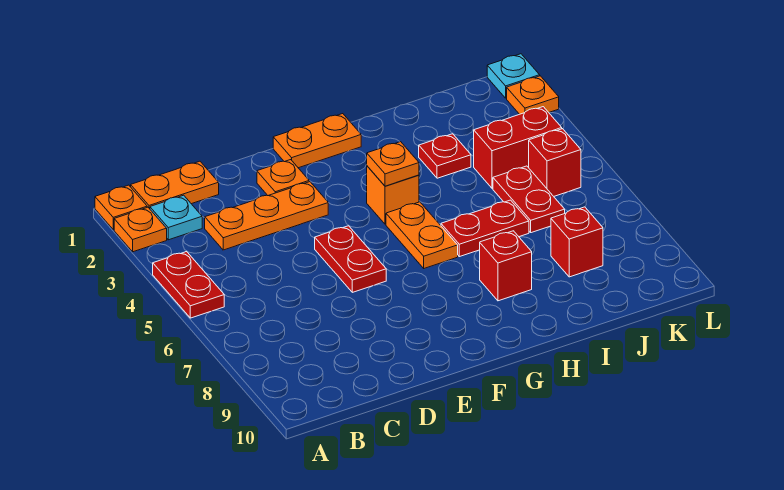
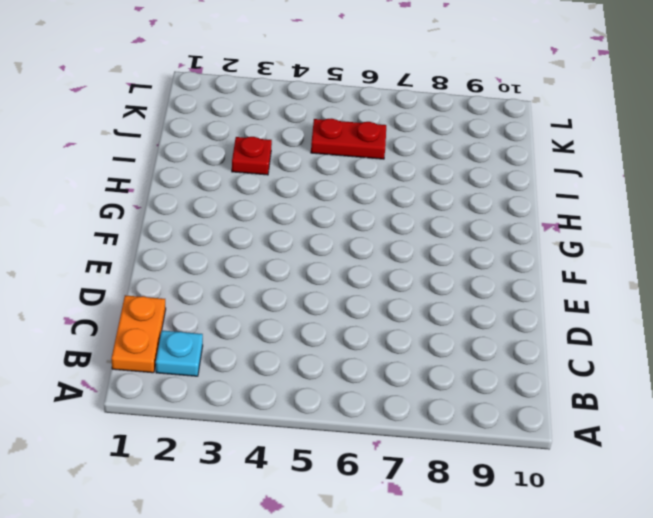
none -> orange plate A1 level 1
none -> orange plate A2 level 1
none -> red plate A4:A5 level 1

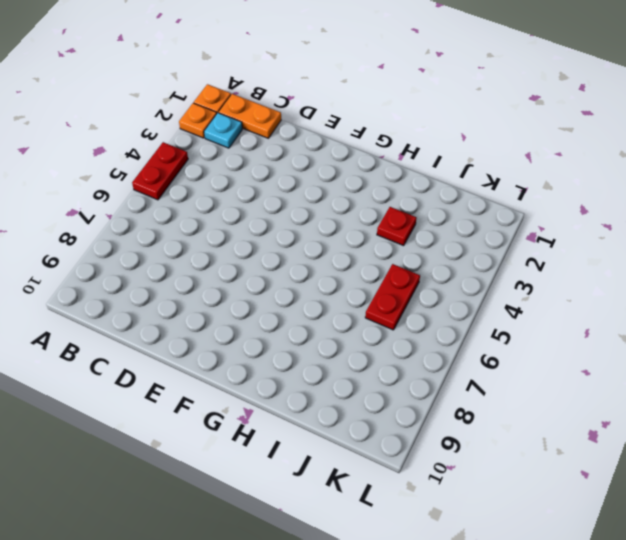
none -> orange plate C3:E3 level 1
none -> orange plate E2 level 1
none -> red plate E5:E6 level 1

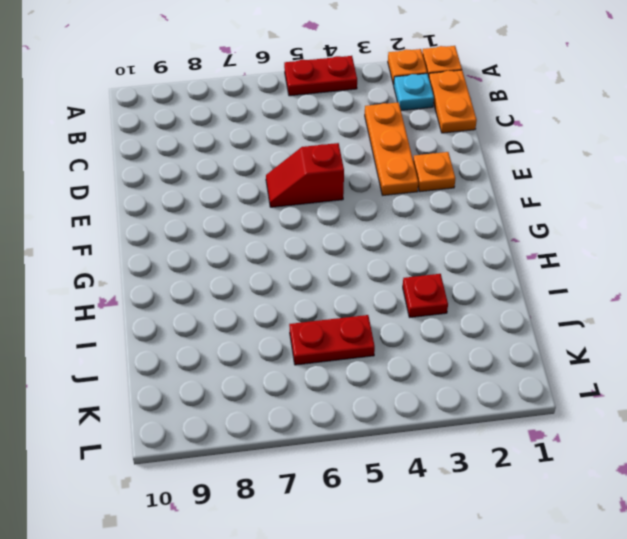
red slope E5:E6 level 1 top 5 -> red plate E5:E6 level 1
none -> orange plate F1:G1 level 1
none -> orange brick G4 level 1
none -> orange plate G5:G6 level 1

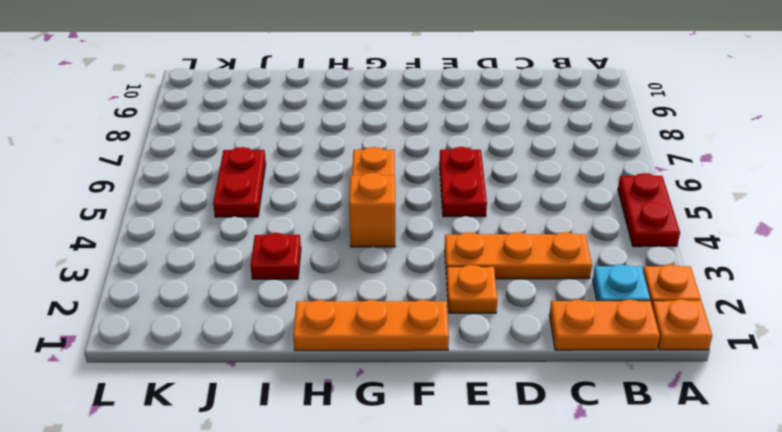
orange plate F1:H1 level 1 -> orange plate F1:G1 level 1
none -> red plate H6:I6 level 1
none -> red brick H8 level 1
none -> red brick J4:K4 level 1

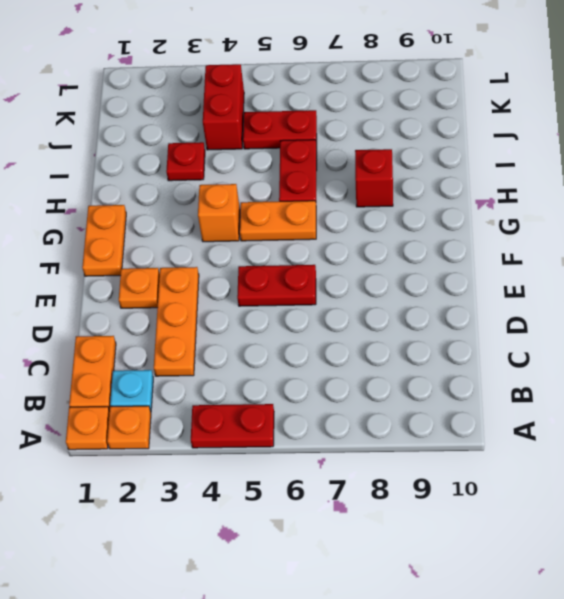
none -> red brick J8 level 1
none -> red brick K5 level 1
none -> cyan plate L1 level 1

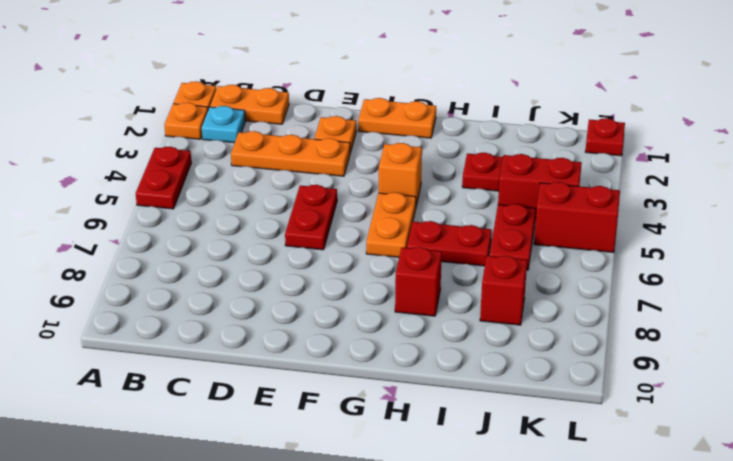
red brick K5:L5 level 1 -> red brick K5 level 1
red plate L1 level 1 -> cyan plate L1 level 1
none -> orange plate L2 level 1
none -> orange plate G4 level 2

